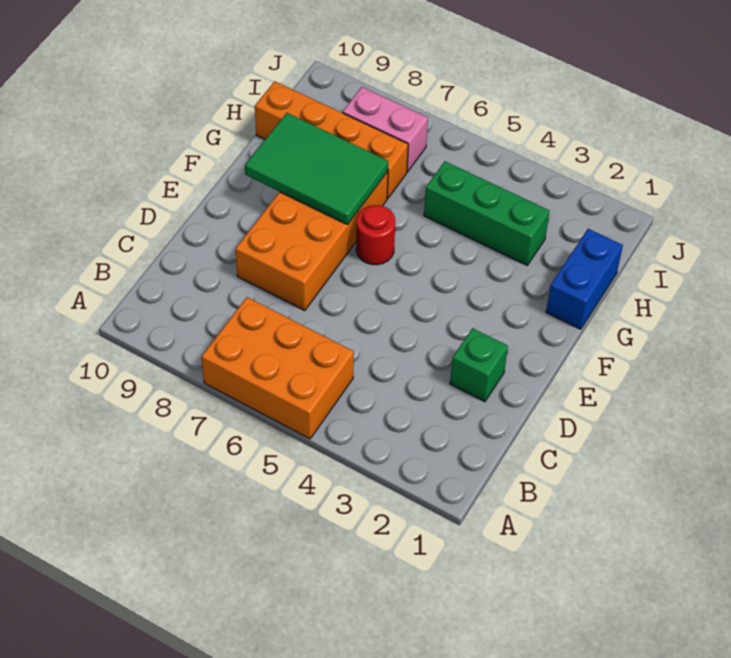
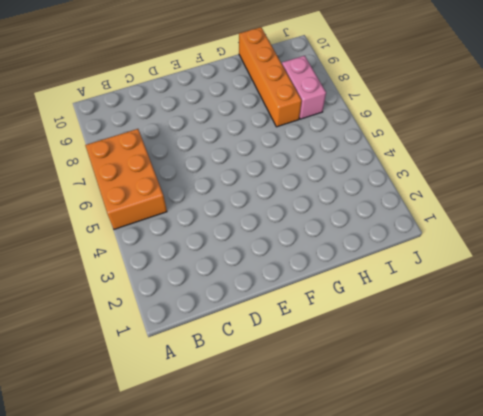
none -> green brick D2 level 1
none -> orange brick D7:G8 level 1

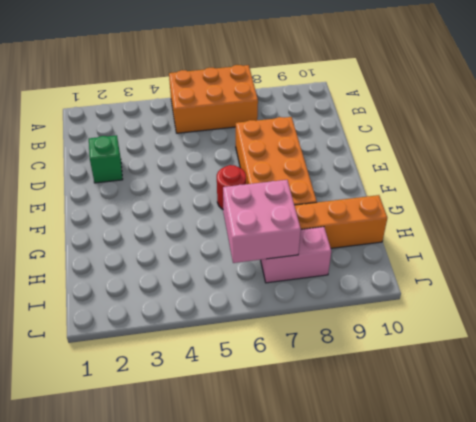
pink brick H6:I7 level 2 -> none
none -> blue brick G1:H1 level 1
none -> green brick H3:H5 level 1

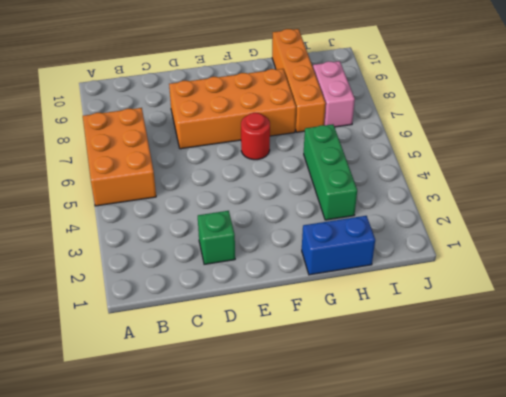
none -> green tile F7:G9 level 2

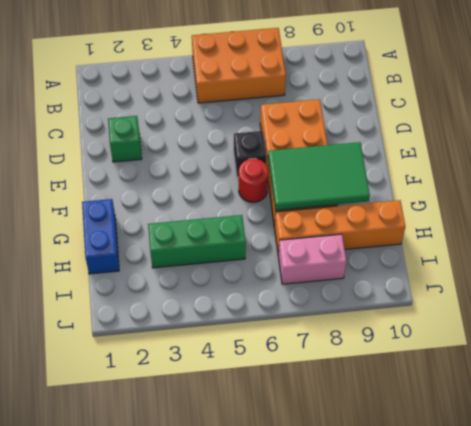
black brick E6 level 1 -> none

